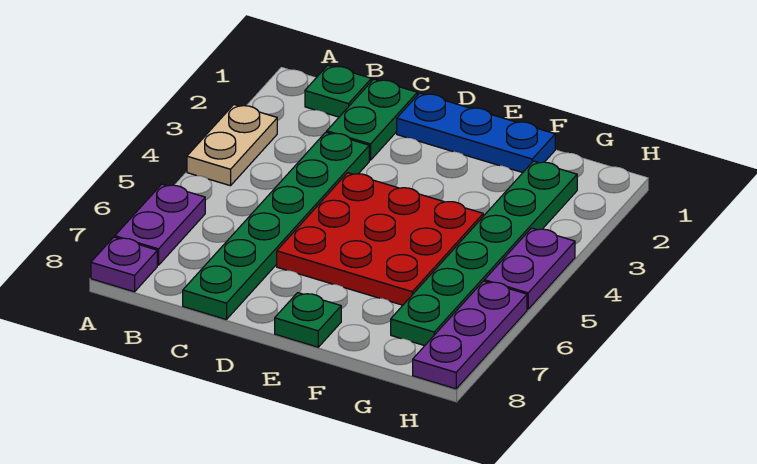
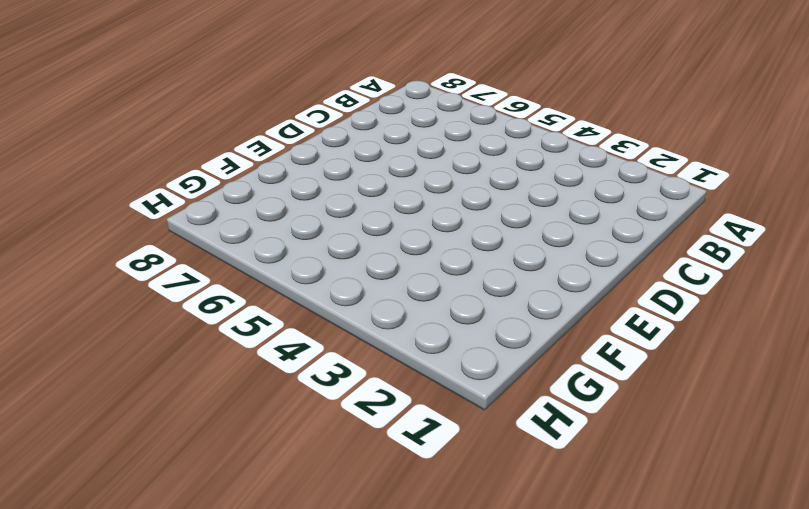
none -> tan plate A3:A4 level 1
none -> purple plate A6:A7 level 1
none -> purple plate A8 level 1

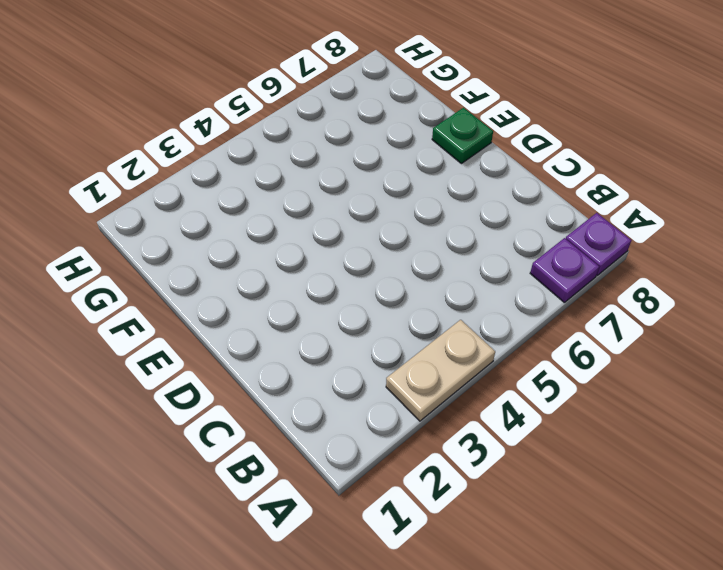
purple plate A7 level 1 -> purple plate A6:A7 level 1
none -> green plate B1 level 1
none -> green plate C1:C2 level 1
none -> green plate C3:C8 level 1

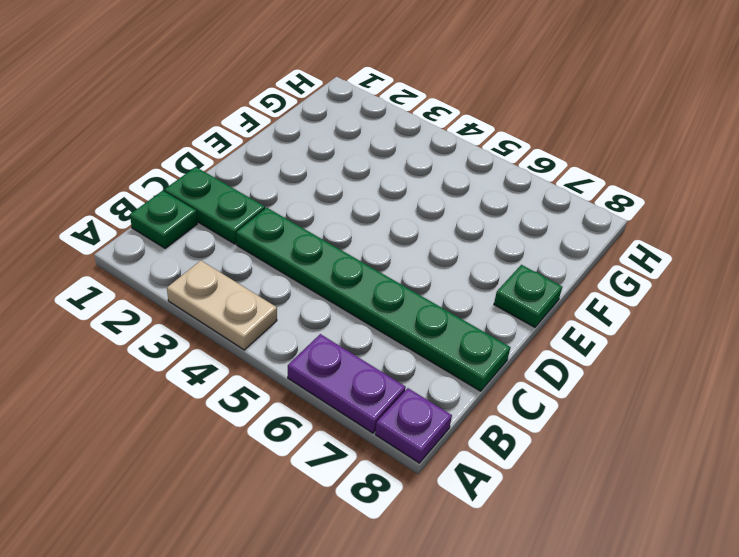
none -> blue plate D1:F1 level 1
none -> red plate D4:F6 level 1
none -> green plate G2:G7 level 1

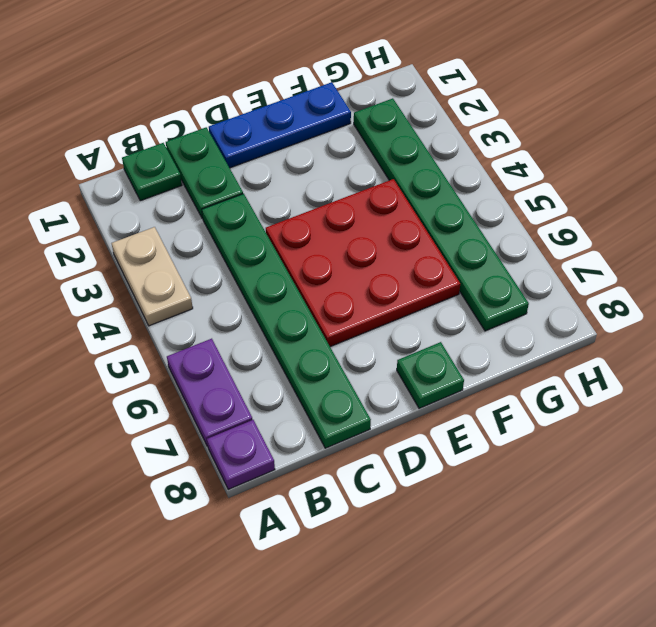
none -> purple plate H4:H5 level 1
none -> purple plate H6:H8 level 1

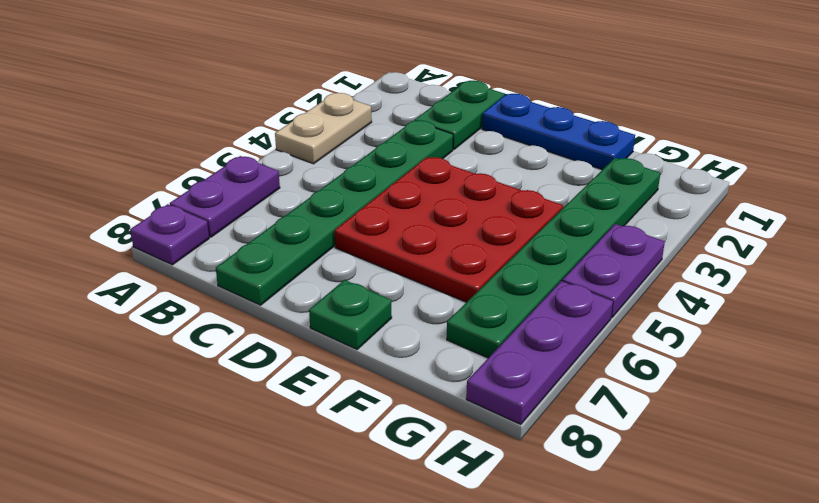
none -> green plate B1 level 1

